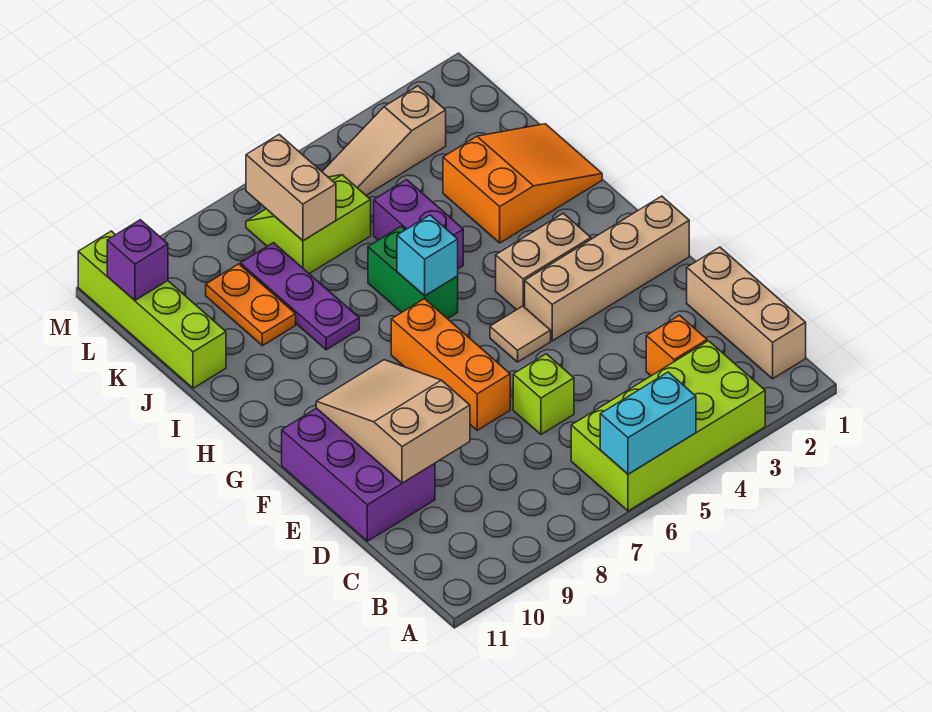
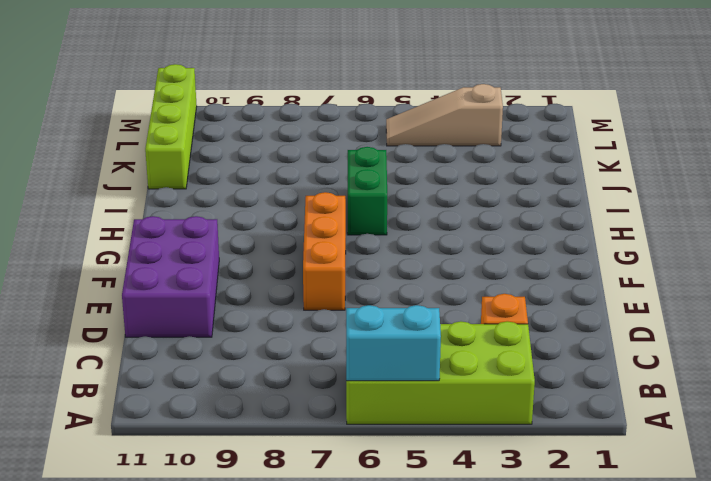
none -> tan brick B1:D1 level 1
none -> lime brick D6 level 1
none -> tan brick F1:F4 level 1

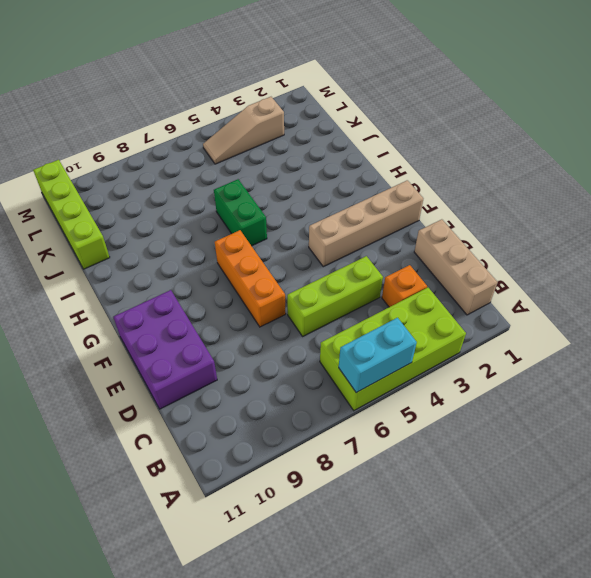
lime brick D4:D6 level 1 -> lime brick D6 level 1
none -> tan tile F5 level 1
none -> tan brick G3:G4 level 1
none -> orange slope I1:J3 level 1 top 3

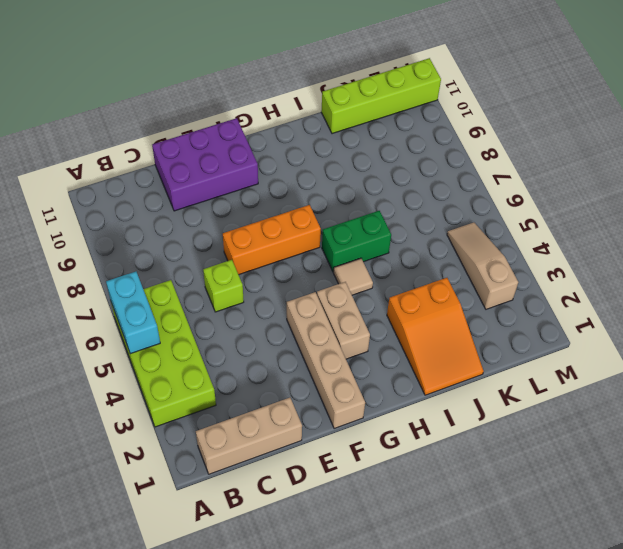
tan tile H5 level 1 -> tan tile F5 level 1
none -> orange brick C3 level 1
none -> purple brick I5:J5 level 1
none -> purple plate I8:K8 level 1

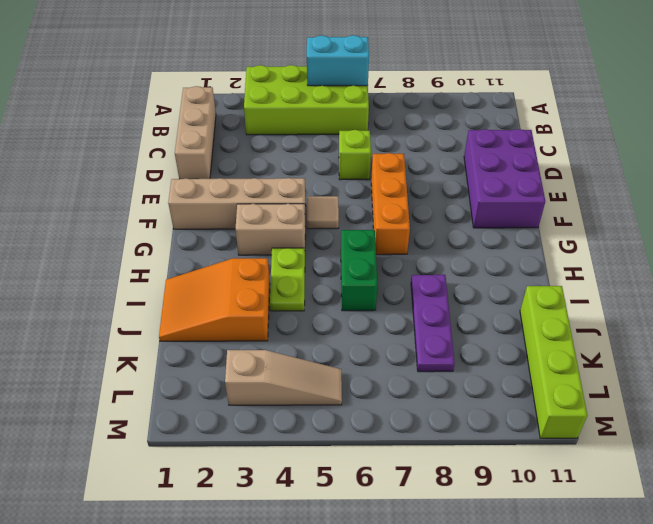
lime plate H4:I4 level 1 -> none
none -> orange brick C3 level 1
none -> purple brick I5:J5 level 1
none -> orange plate J9:K9 level 1

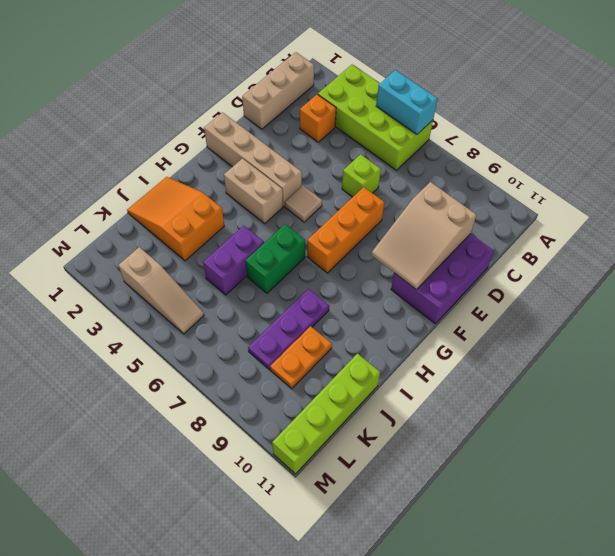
none -> lime slope K6:L7 level 1 top K
none -> cyan brick H6 level 2
none -> tan brick K7:L7 level 2

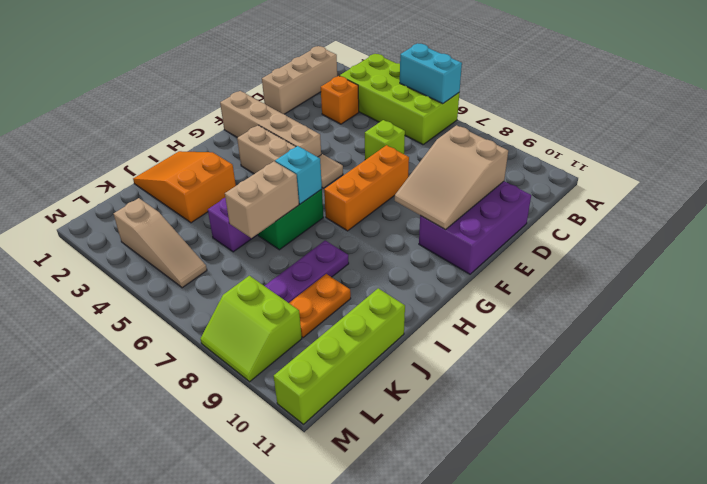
tan brick I6:J6 level 2 -> tan brick K7:L7 level 2
lime slope L8:M9 level 1 top L -> lime slope K6:L7 level 1 top K
none -> purple brick L11 level 2

